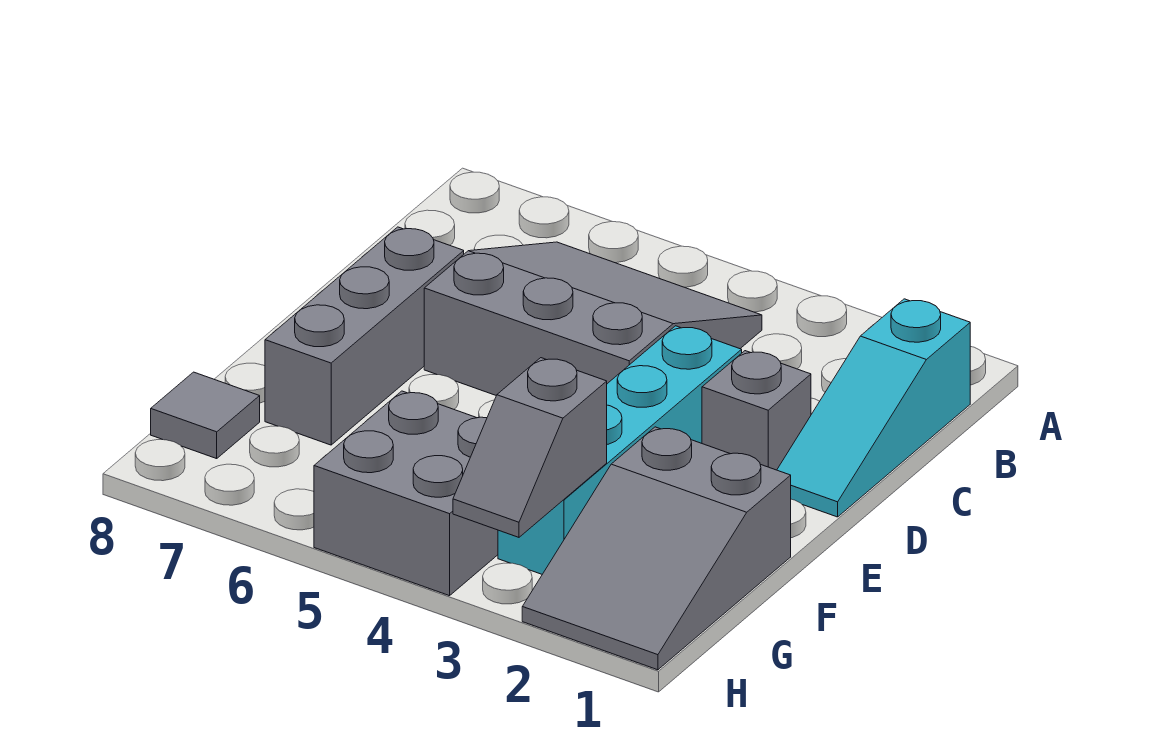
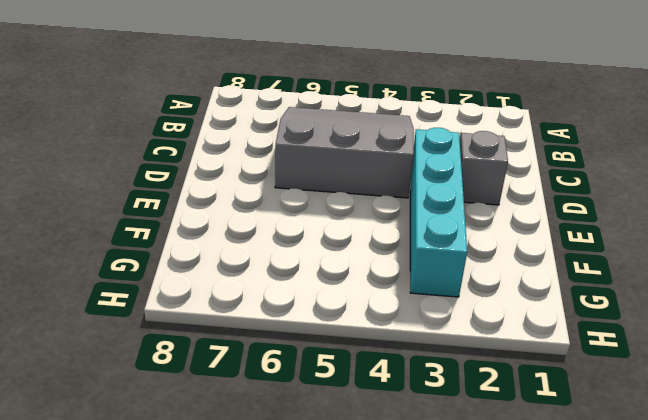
none -> cyan slope B1:D1 level 1 top B
none -> grey brick D7:F7 level 1

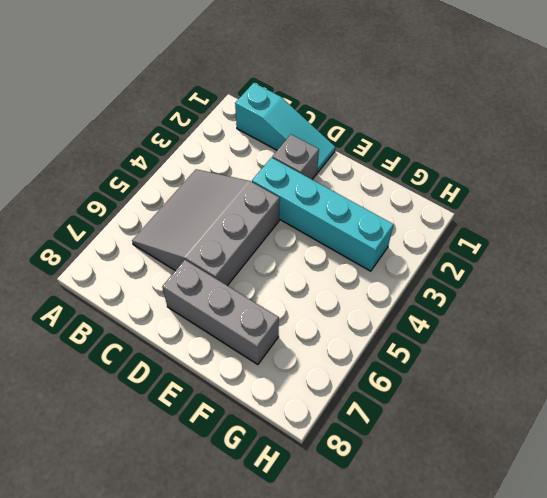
none -> grey slope F1:H2 level 1 top F
none -> grey brick G4:H5 level 1

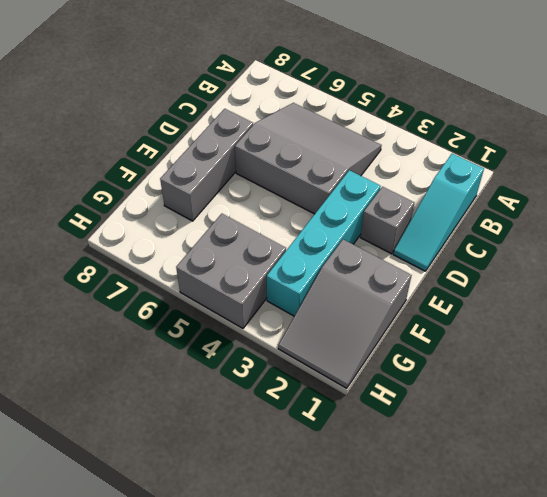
none -> grey tile G8 level 1
none -> grey slope G3:H3 level 2 top G

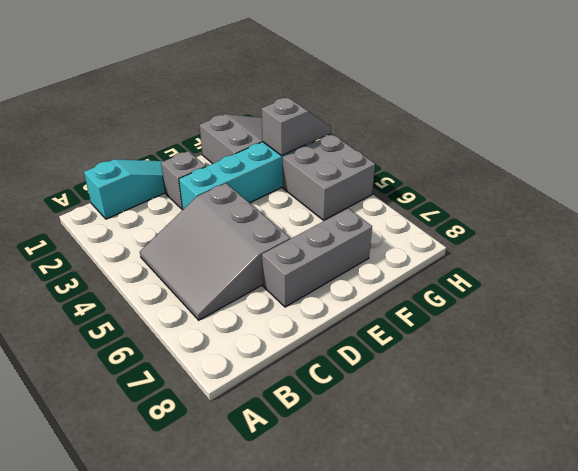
none -> grey tile G8 level 1

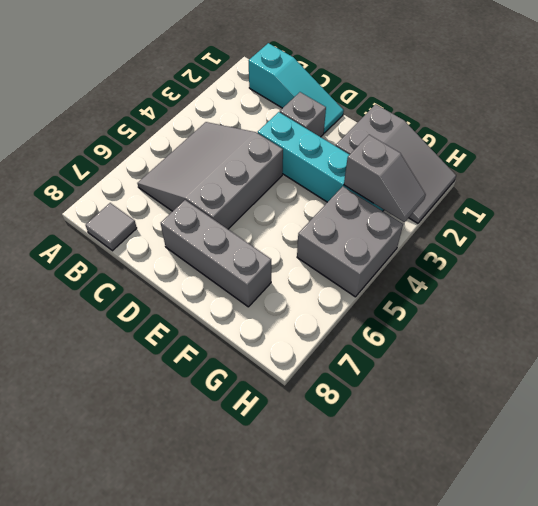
grey tile B8 level 1 -> grey tile G8 level 1

